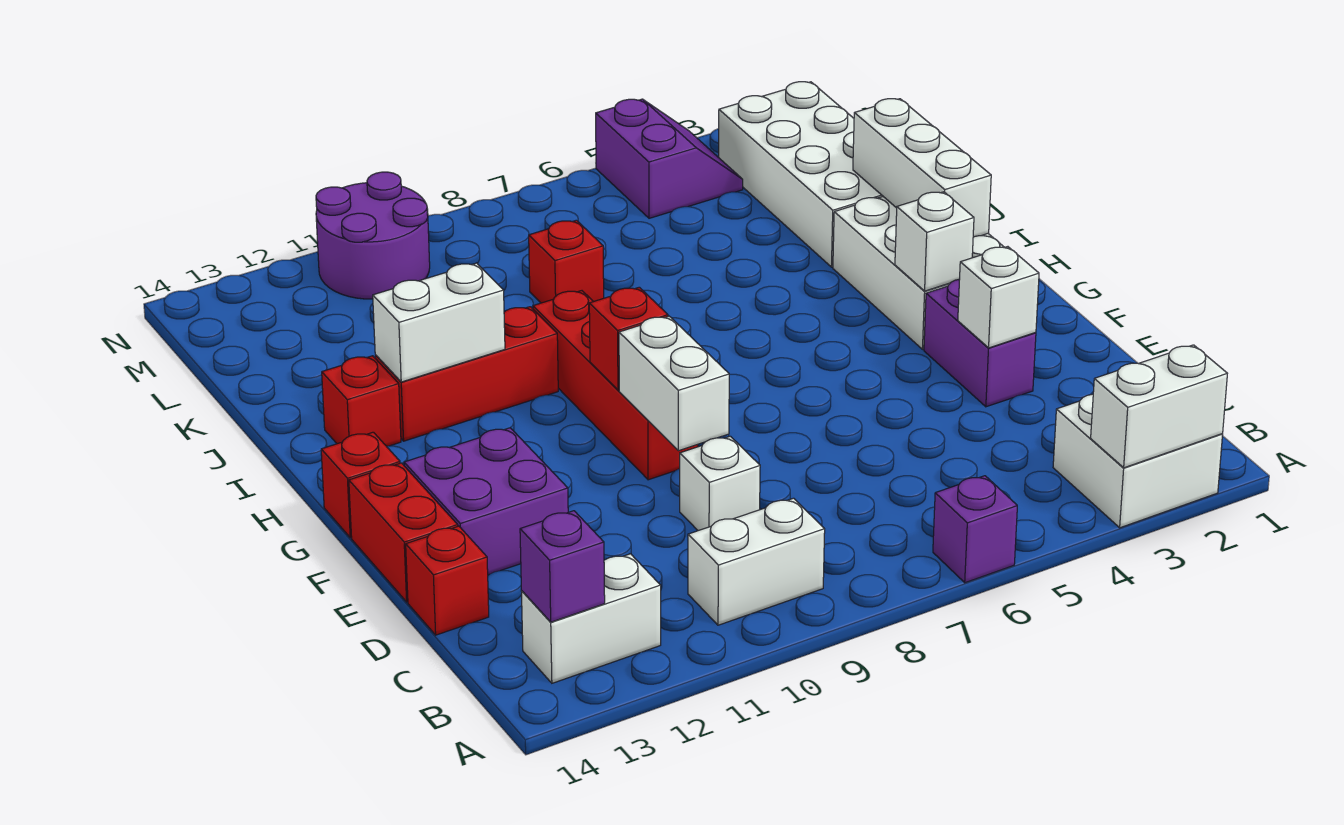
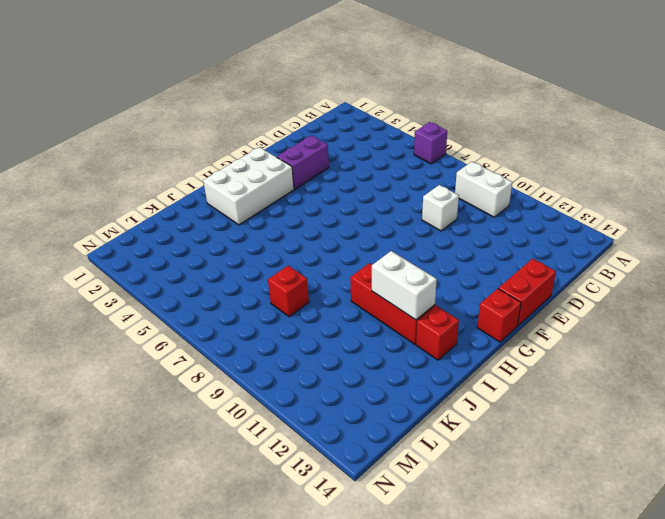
none -> white brick A2:B3 level 1
none -> white brick B12:B13 level 1
none -> red brick D14 level 1

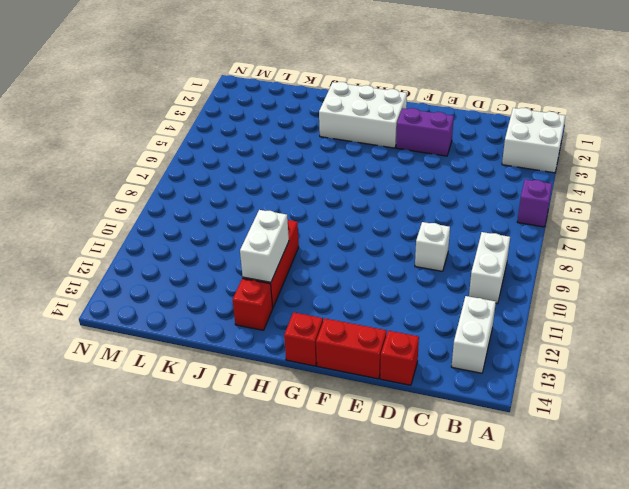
none -> purple brick E12:F13 level 1
none -> red brick F9:I9 level 1
none -> white brick J2:M3 level 1

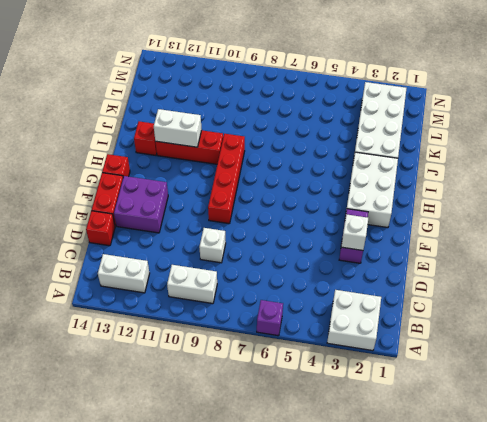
none -> red brick K8 level 1
none -> purple slope M4:N5 level 1 top 5
none -> purple round brick M10:N11 level 1

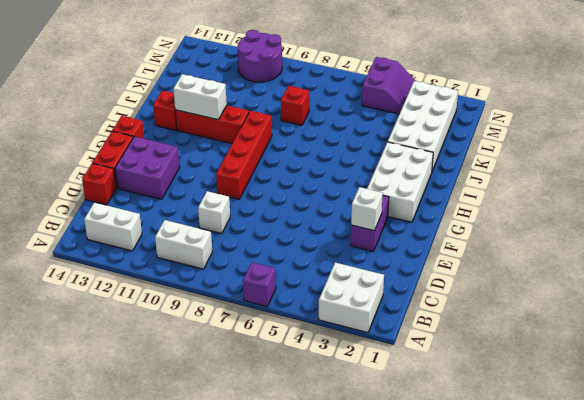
none -> white brick A2:A3 level 2
none -> purple brick B13 level 2
none -> white brick E9:F9 level 2

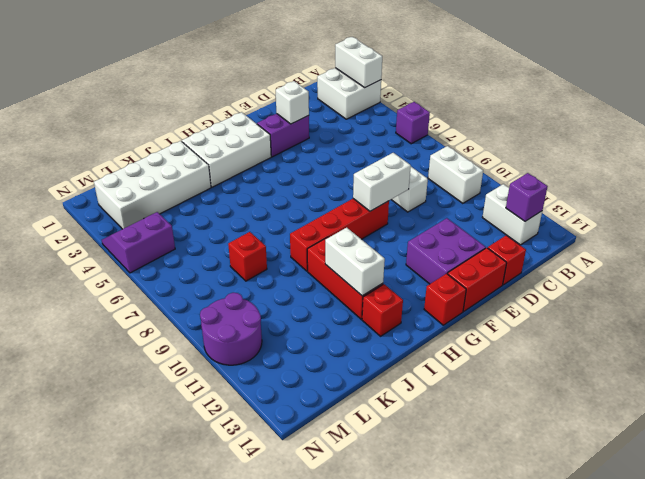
none -> white brick G3 level 2
none -> red brick G9 level 2
none -> white brick H2:J2 level 2

